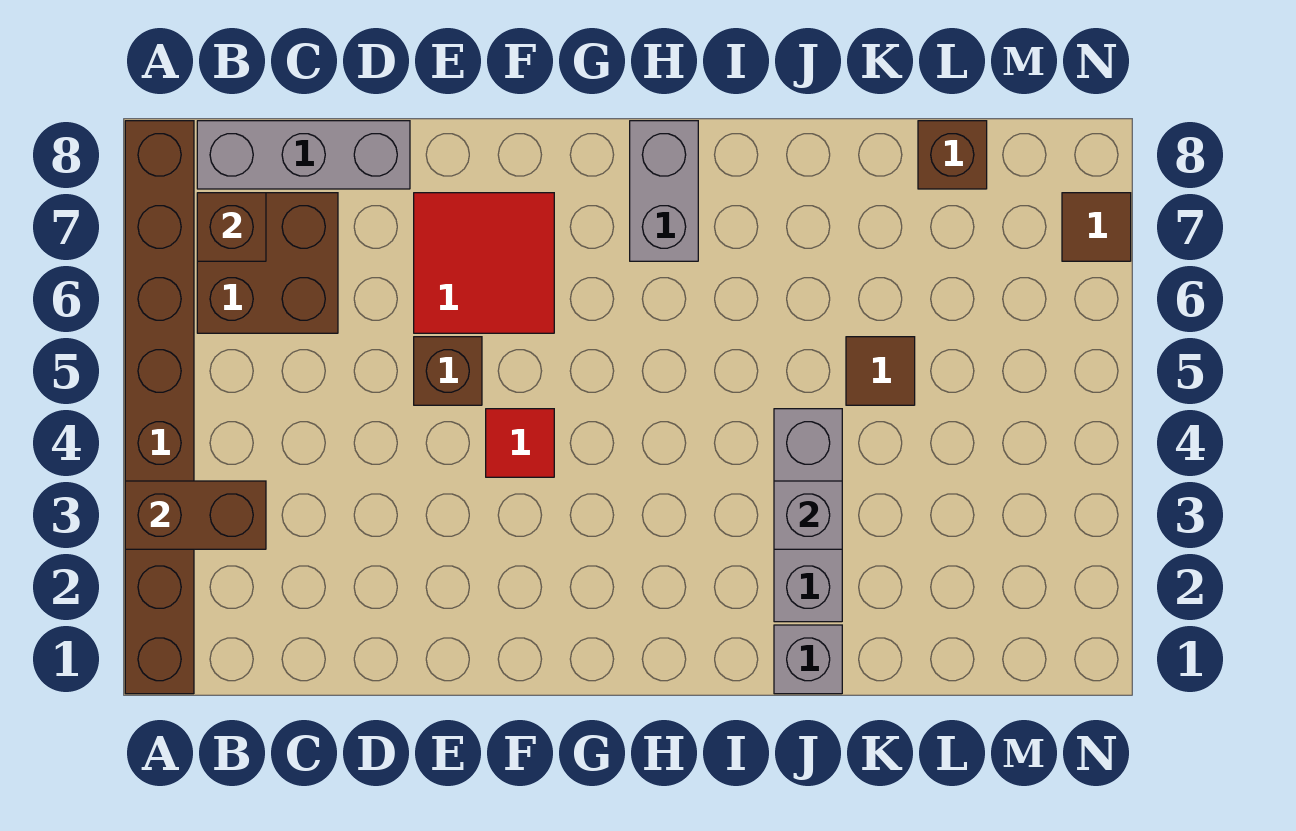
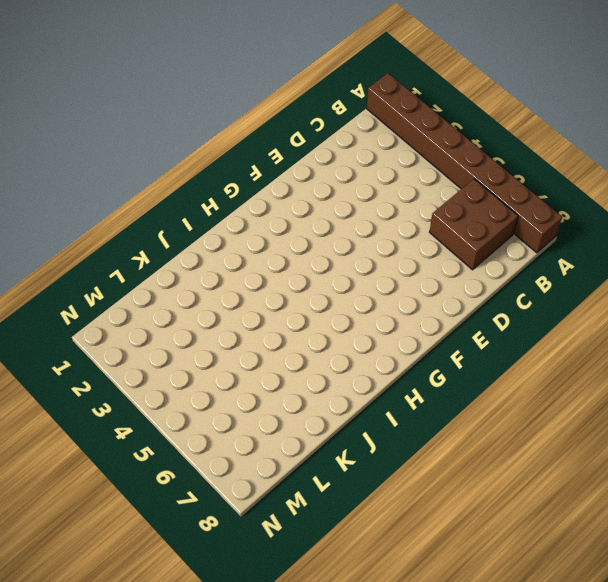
none -> grey brick B8:D8 level 1
none -> brown brick E5 level 1
none -> red tile E6:F7 level 1

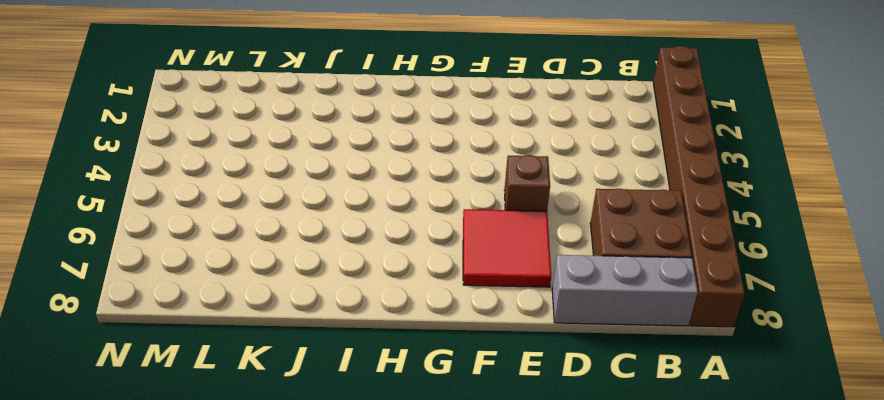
none -> red tile F4 level 1
none -> grey brick H7:H8 level 1
none -> grey brick J1 level 1

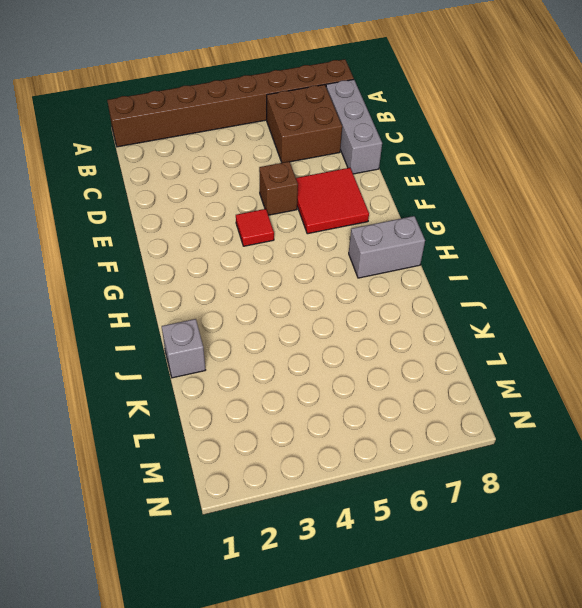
none -> grey brick J2:J4 level 1
none -> brown tile K5 level 1
none -> brown brick L8 level 1

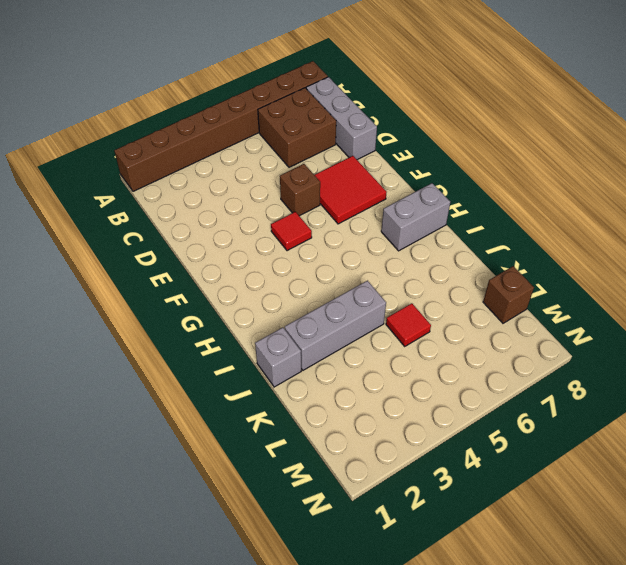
red tile K5 level 1 -> brown tile K5 level 1
none -> brown tile N7 level 1
none -> brown brick A3:B3 level 2
none -> brown brick B7 level 2

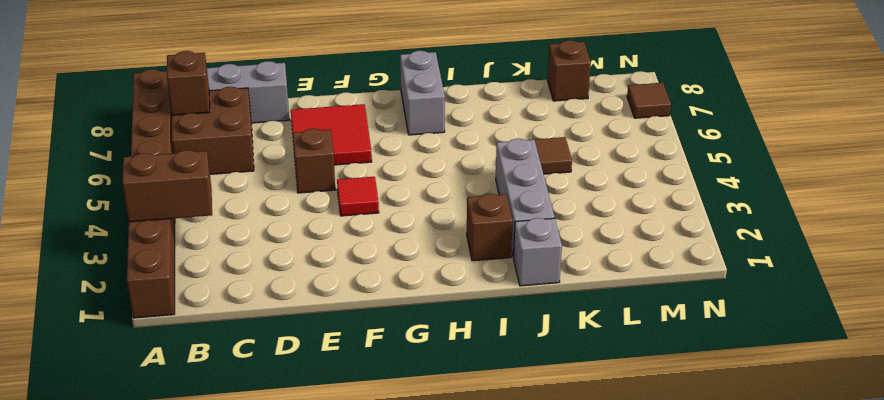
brown brick I2 level 1 -> none
none -> grey brick J3 level 2

